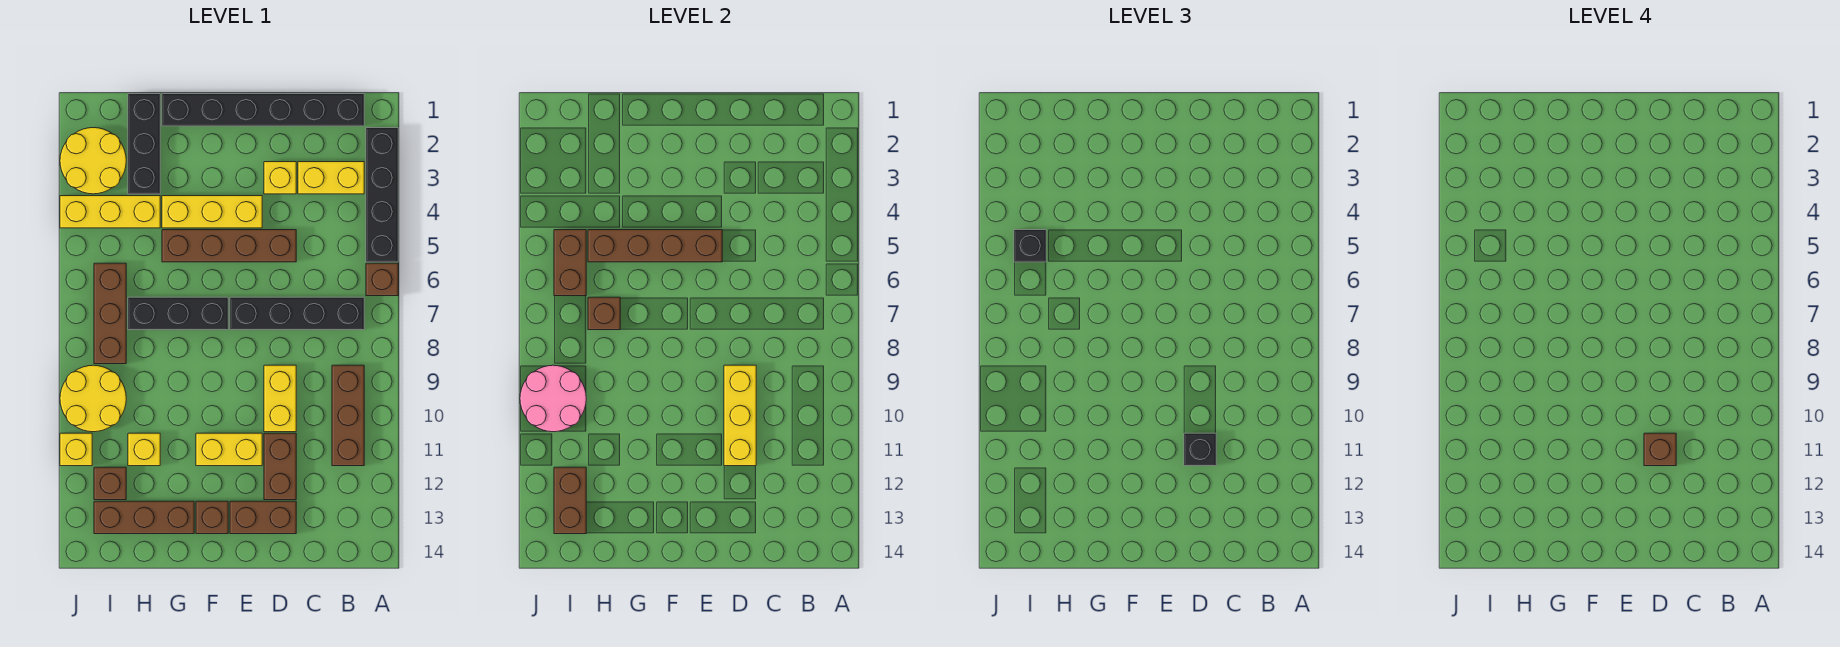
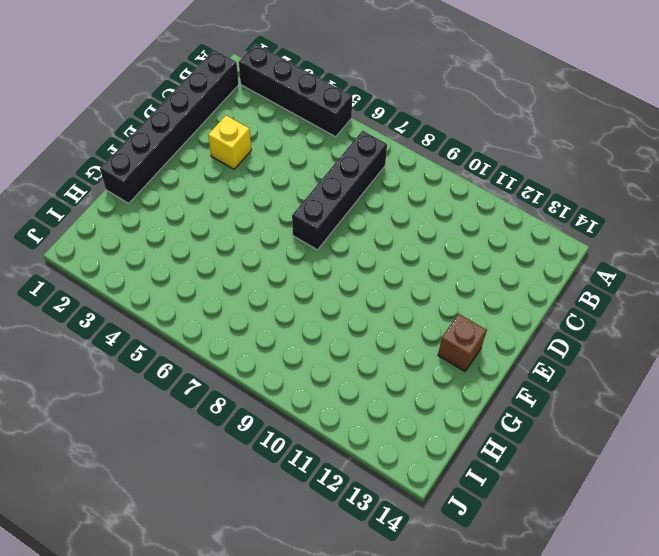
none -> brown brick A6 level 1
none -> yellow brick B3:C3 level 1
none -> brown brick B9:B11 level 1
none -> brown brick D5:G5 level 1

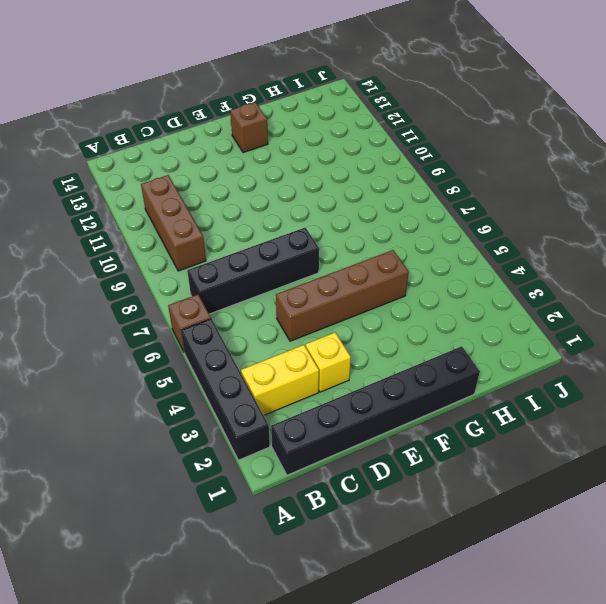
none -> yellow brick D9:D10 level 1
none -> brown brick D11:D12 level 1
none -> brown brick D13:E13 level 1
none -> yellow brick E4:G4 level 1

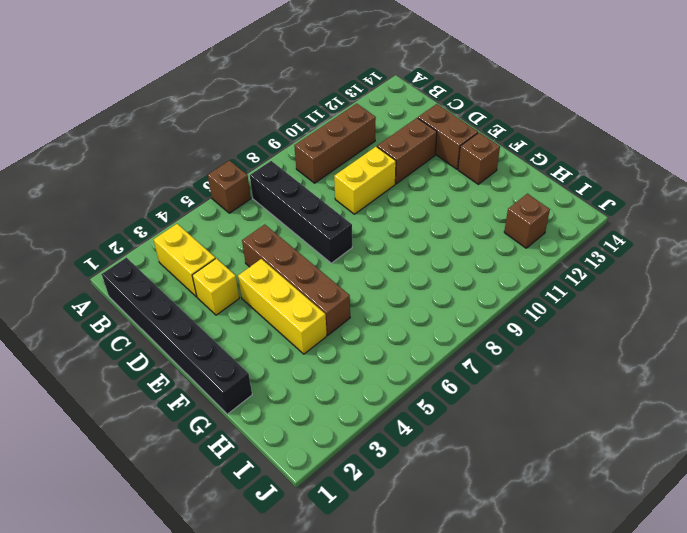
none -> black brick A2:A5 level 1
none -> yellow brick E11:F11 level 1
none -> black brick F7:H7 level 1
none -> brown brick G13:I13 level 1

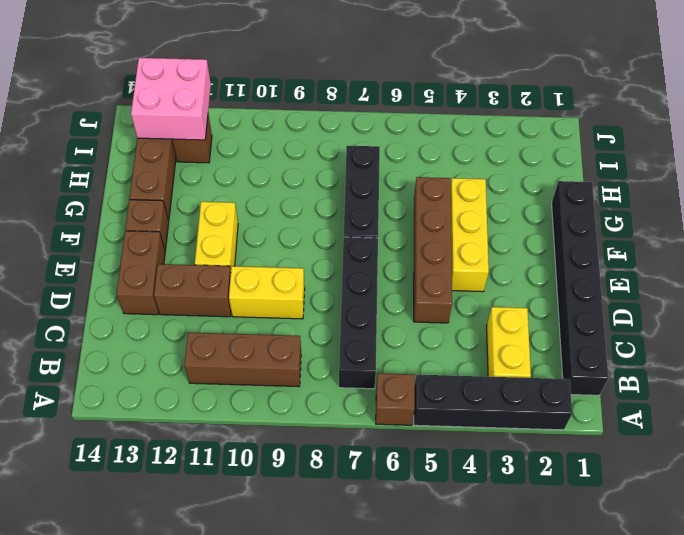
pink brick I12:J13 level 2 -> brown brick I12:I13 level 2
none -> yellow brick D3 level 1
none -> black brick H1:H3 level 1
none -> yellow brick H4:J4 level 1
none -> yellow brick H11 level 1

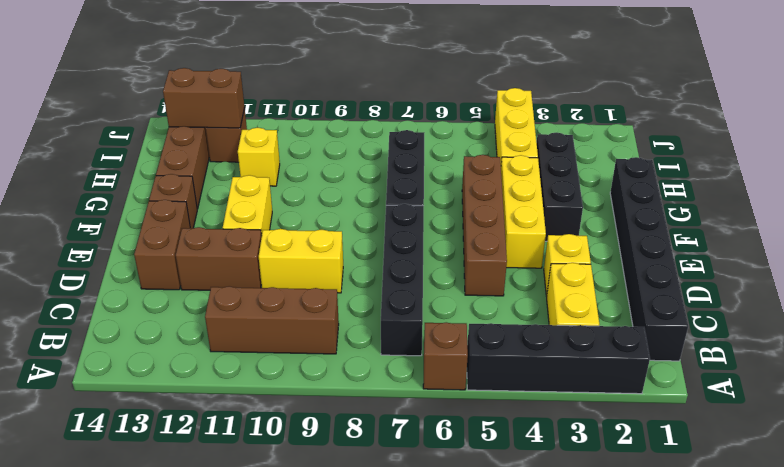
black brick F3:H3 level 1 -> black brick H1:H3 level 1
none -> yellow round brick I2:J3 level 1
none -> brown brick I6:I8 level 1
none -> yellow round brick I9:J10 level 1
none -> yellow brick J11 level 1

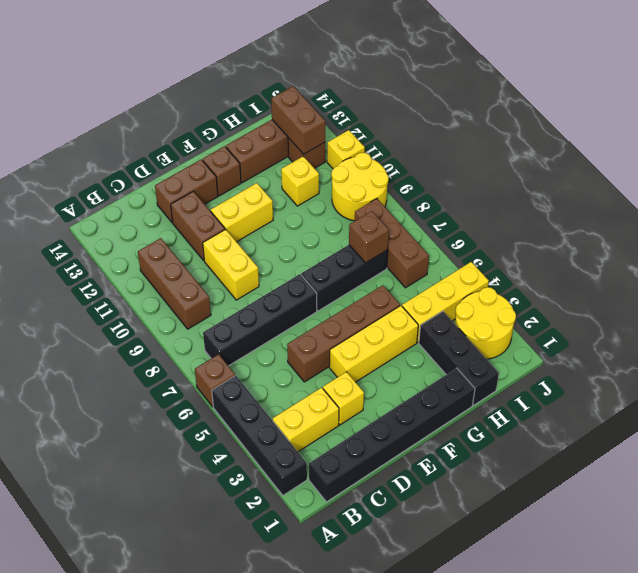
none -> yellow brick D9:D11 level 2
none -> brown brick E5:H5 level 2
none -> brown brick I5:I6 level 2
none -> pink round brick I9:J10 level 2

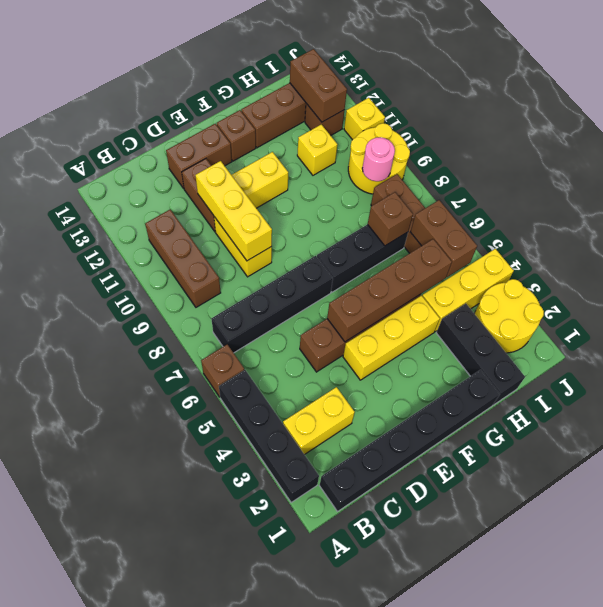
pink round brick I9 level 2 -> pink round brick I9:J10 level 2
none -> yellow brick D3 level 1
none -> black brick D11 level 3
none -> black brick I5 level 3
none -> brown brick D11 level 4

